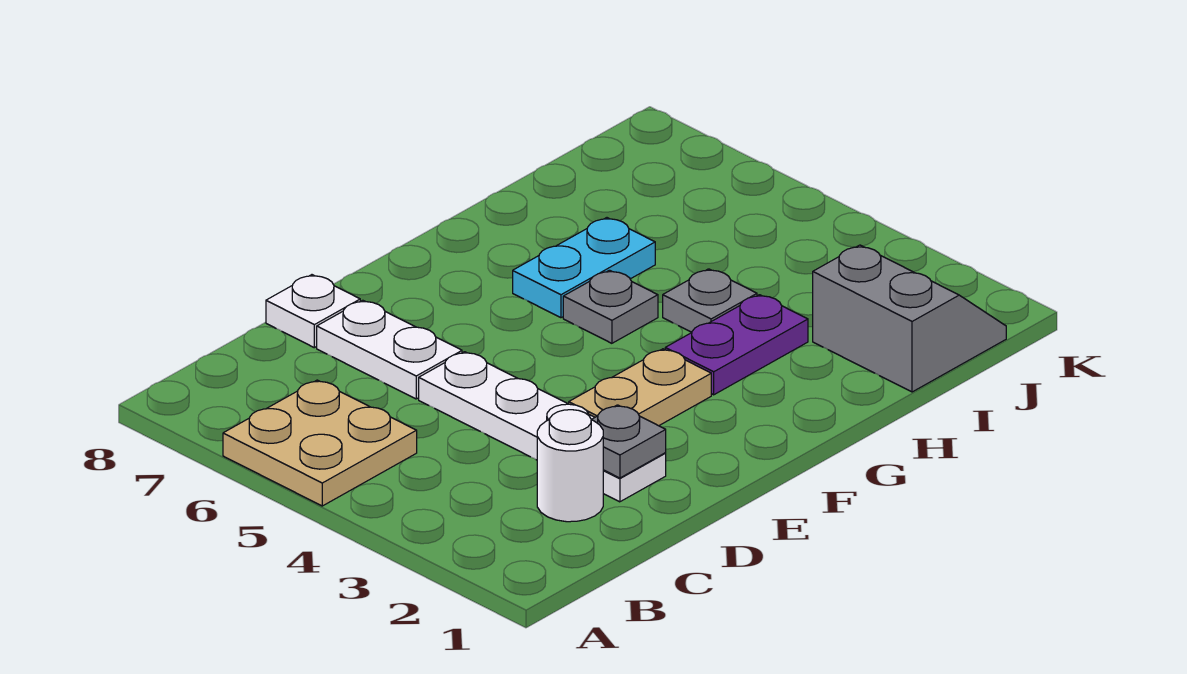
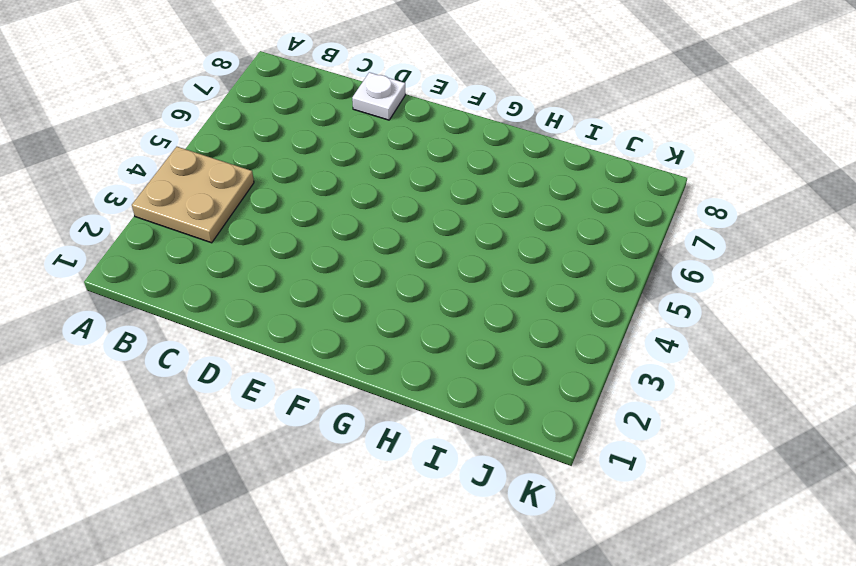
tan plate A3:B4 level 1 -> tan plate A5:B6 level 1
none -> white round brick C2 level 1
none -> white plate D2:D5 level 1
none -> white plate D6:D7 level 1

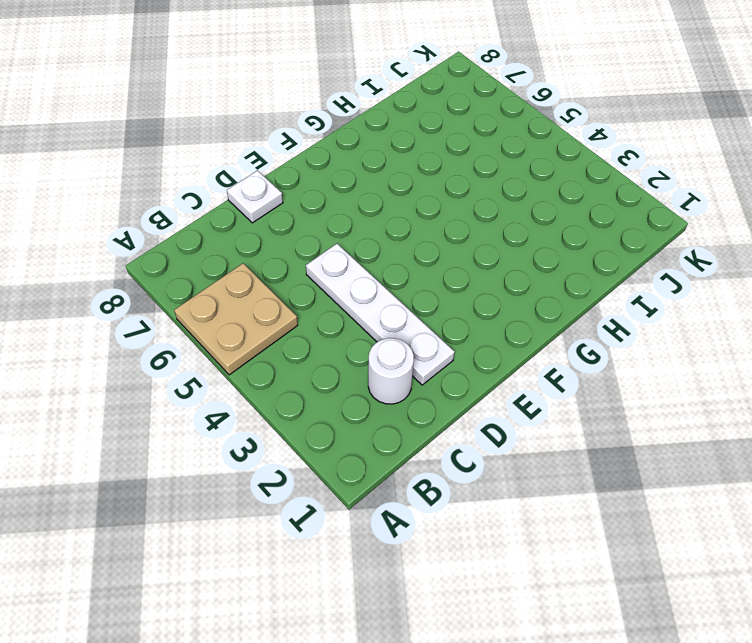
none -> white plate D6:D7 level 1
none -> tan plate E3:F3 level 1
none -> purple plate G3:H3 level 1

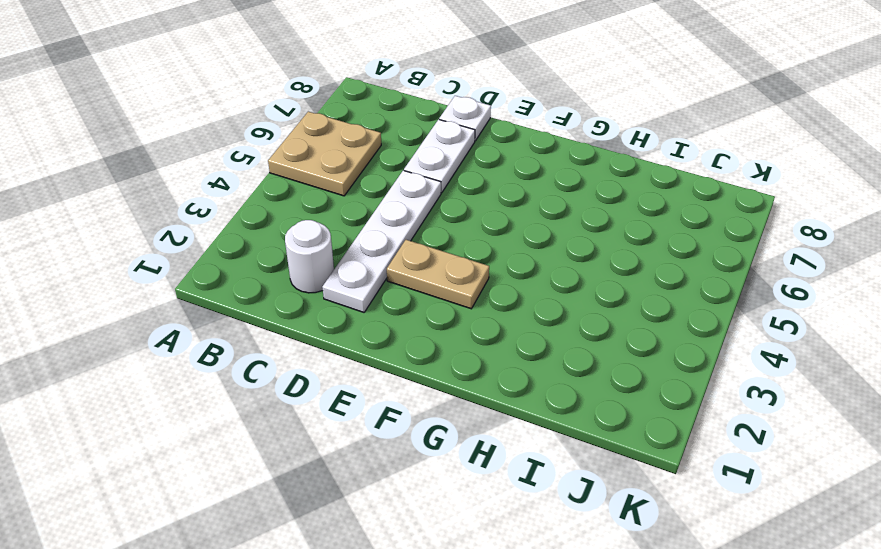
none -> purple plate G3:H3 level 1
none -> grey plate G5 level 1
none -> cyan plate G6:H6 level 1

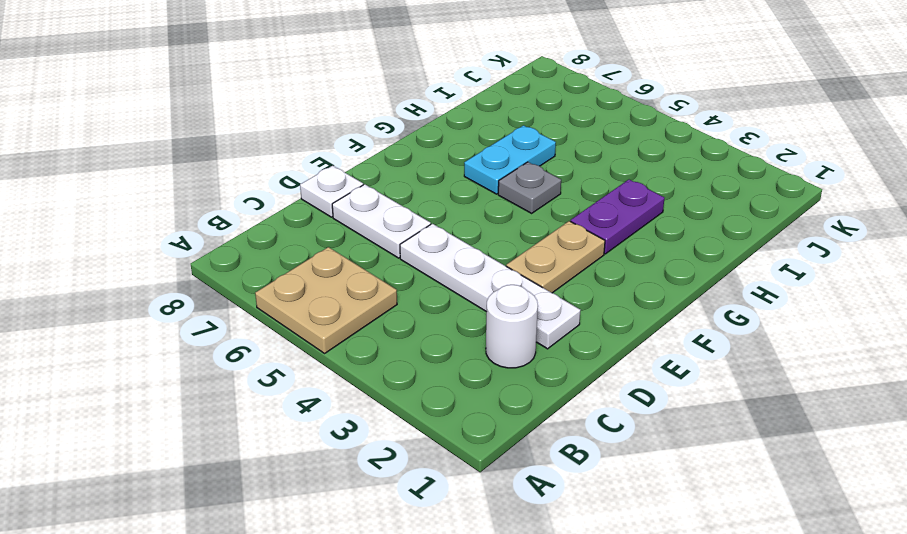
none -> grey plate H4 level 1
none -> grey slope I1:J2 level 1 top I
none -> grey plate D2 level 2

